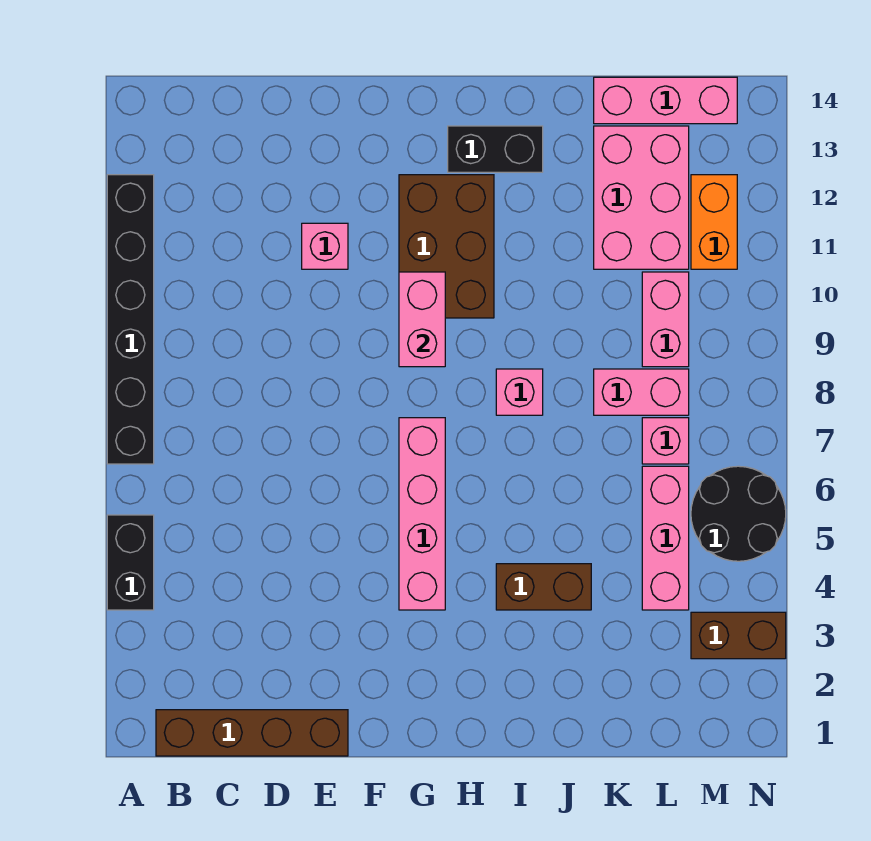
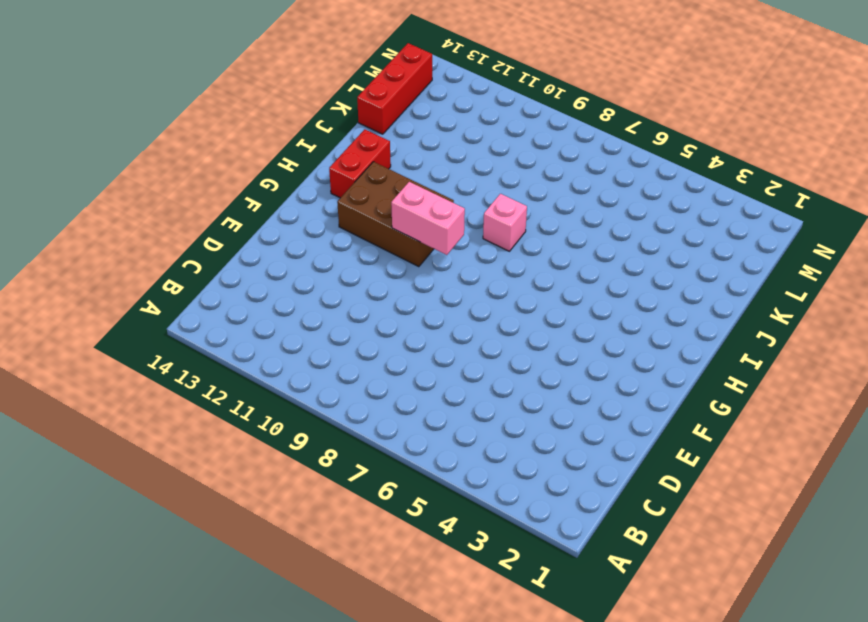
red brick H13:I13 level 1 -> black brick H13:I13 level 1
red brick K14:M14 level 1 -> pink brick K14:M14 level 1
none -> black brick A4:A5 level 1
none -> black brick A7:A12 level 1
none -> brown brick B1:E1 level 1

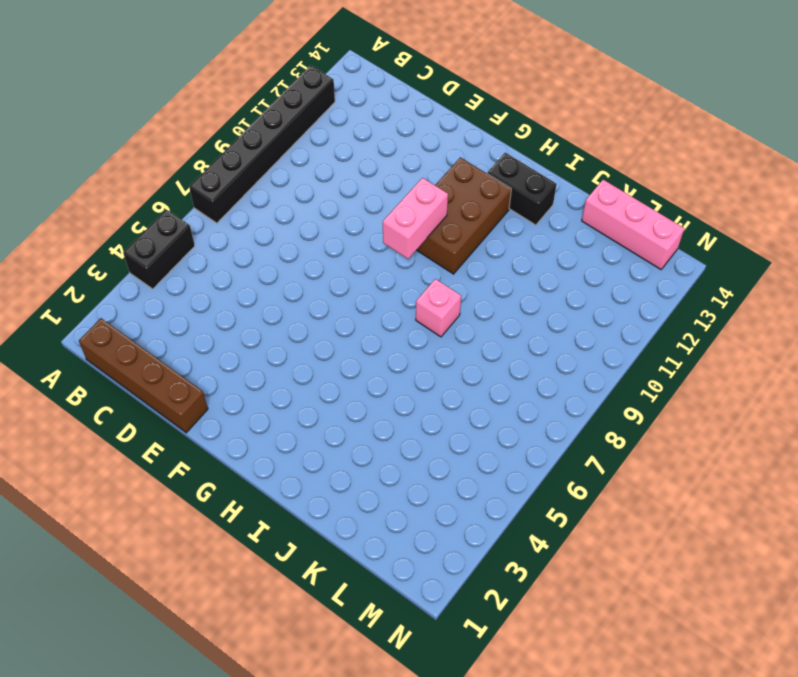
none -> pink brick E11 level 1
none -> pink brick G4:G7 level 1
none -> brown brick I4:J4 level 1

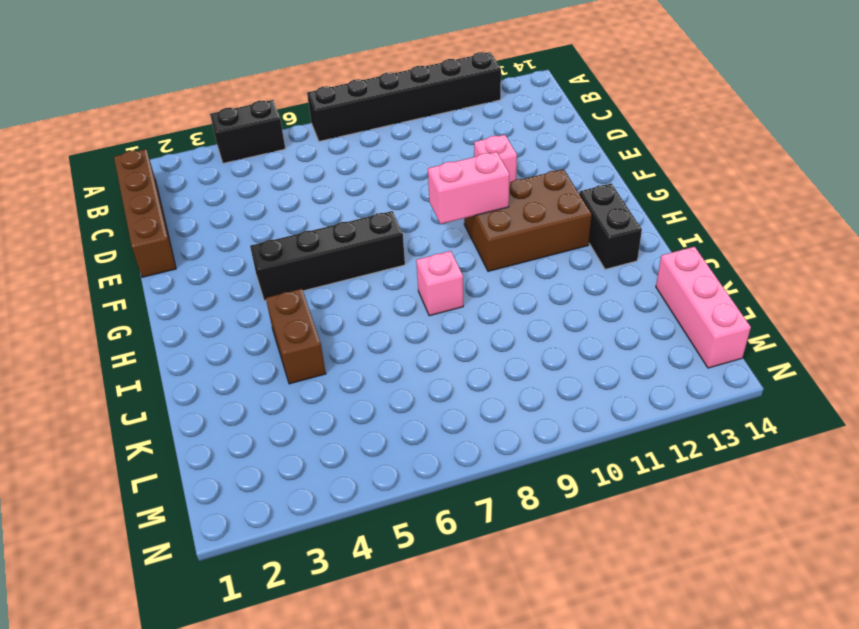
black brick G4:G7 level 1 -> pink brick G4:G7 level 1
none -> pink brick K8:L8 level 1
none -> pink brick K11:L13 level 1
none -> pink brick L4:L6 level 1

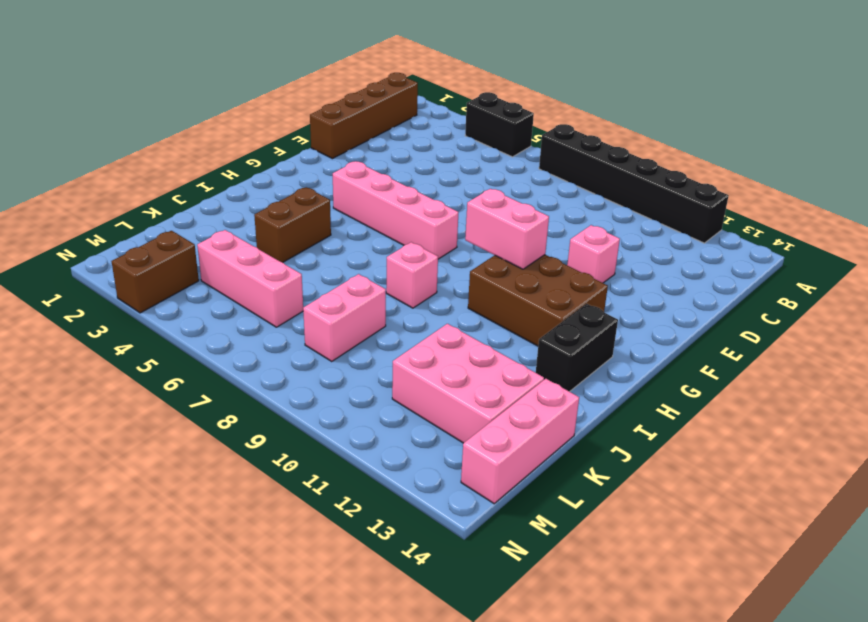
none -> pink brick L7 level 1
none -> pink brick L9:L10 level 1
none -> black round brick M5:N6 level 1

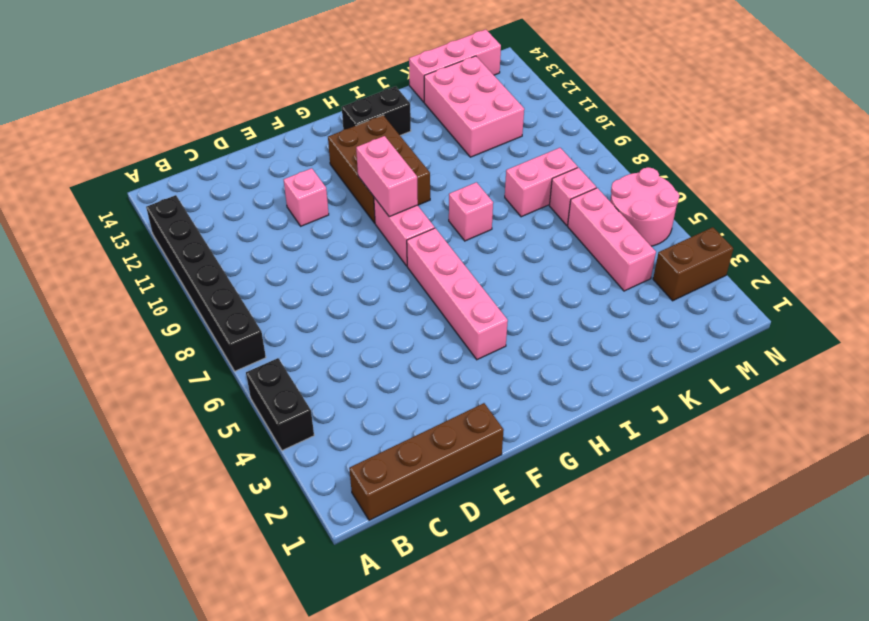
pink brick G8:G9 level 1 -> pink brick L9:L10 level 1
pink round brick M5:N6 level 1 -> black round brick M5:N6 level 1
none -> brown brick I4:J4 level 1
none -> orange brick M11:M12 level 1

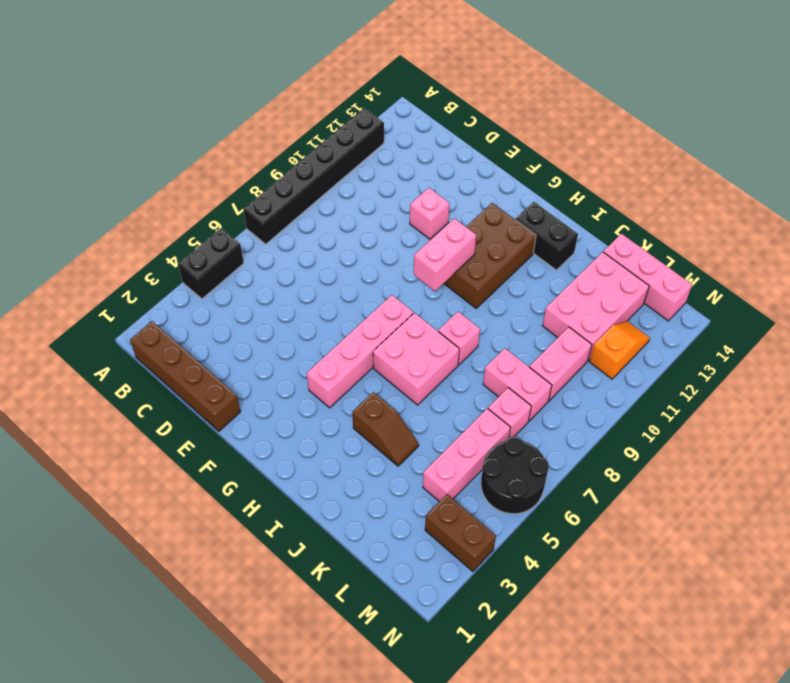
pink brick H6:I7 level 1 -> none
brown slope I4:J4 level 1 top I -> brown brick I4:J4 level 1
orange slope M11:M12 level 1 top 11 -> orange brick M11:M12 level 1

